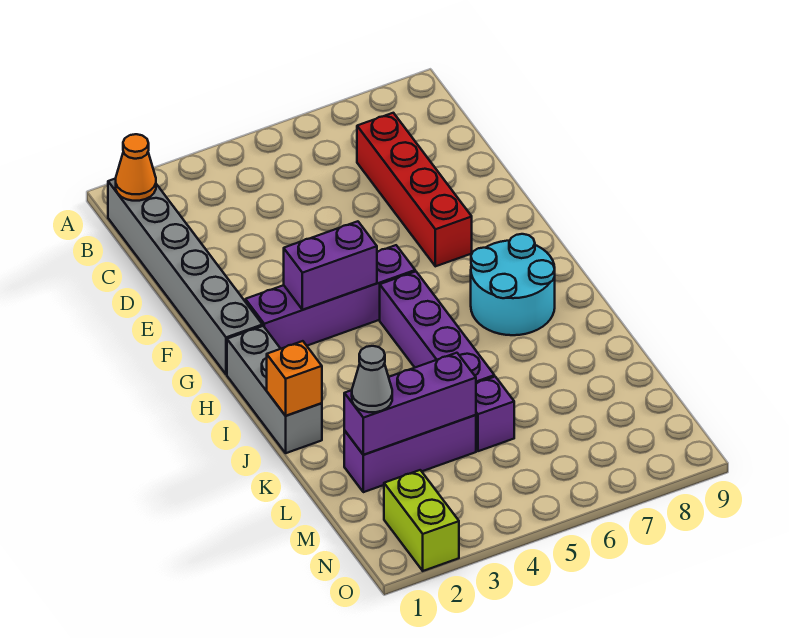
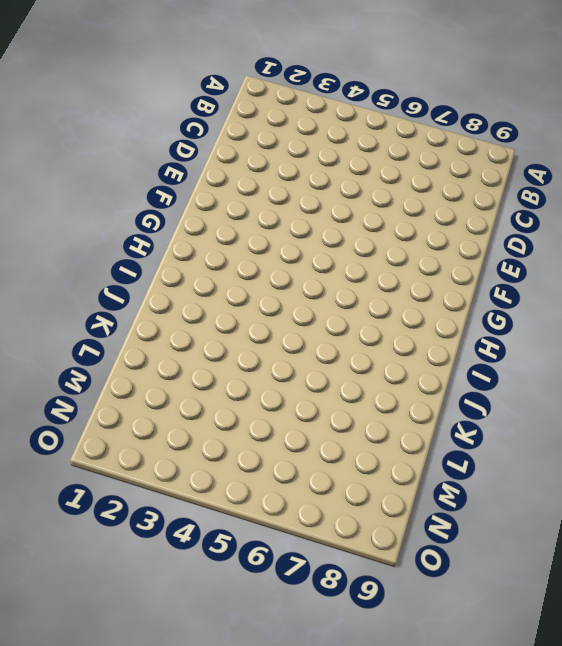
none -> grey brick B1:G1 level 1
none -> red brick C7:F7 level 1
none -> purple brick G2:G5 level 1

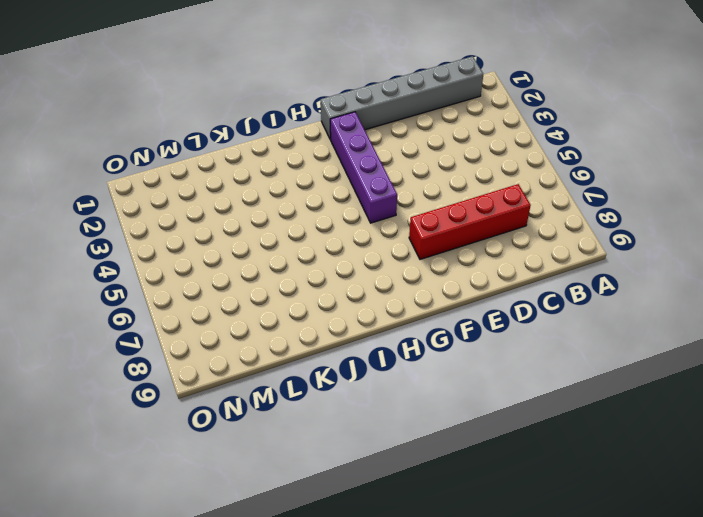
none -> grey brick H1:J1 level 1
none -> purple brick H5:K5 level 1
none -> cyan round brick H7:I8 level 1

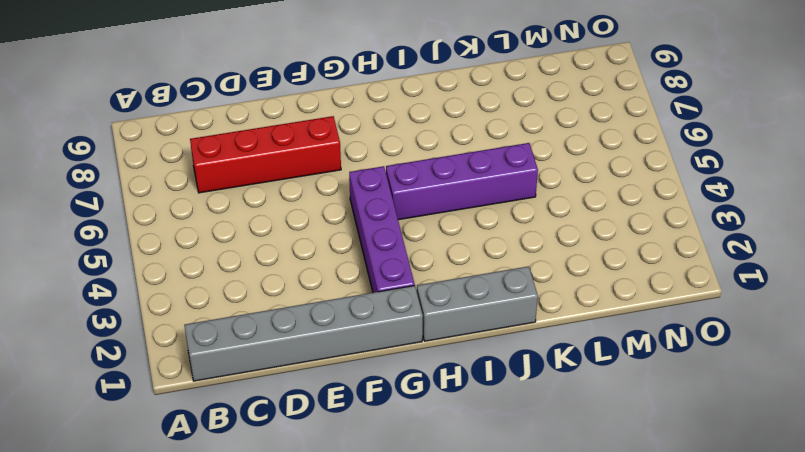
none -> cyan round brick H7:I8 level 1
none -> purple brick L2:L4 level 1
none -> purple brick L5 level 1

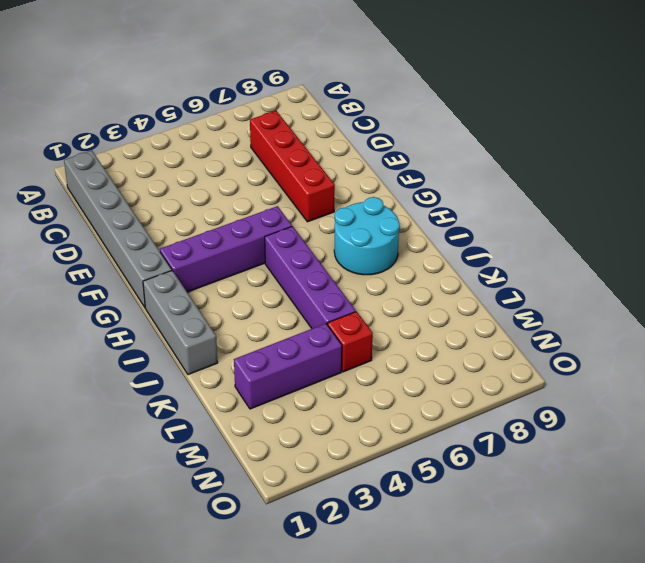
red brick L5 level 1 -> purple brick L5 level 1
none -> lime brick N2:O2 level 1
none -> orange cone B1 level 2
none -> purple brick G3:G4 level 2

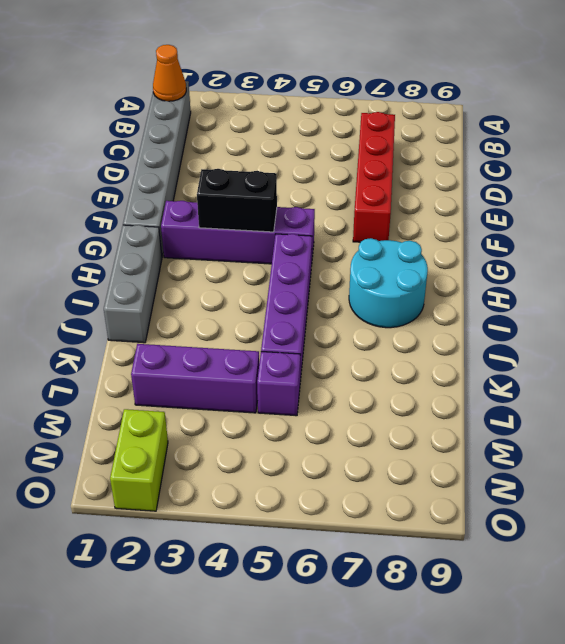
black brick G3:G4 level 2 -> purple brick G3:G4 level 2
none -> orange brick J1 level 2
none -> purple brick L2:L4 level 2
none -> grey cone L2 level 3

